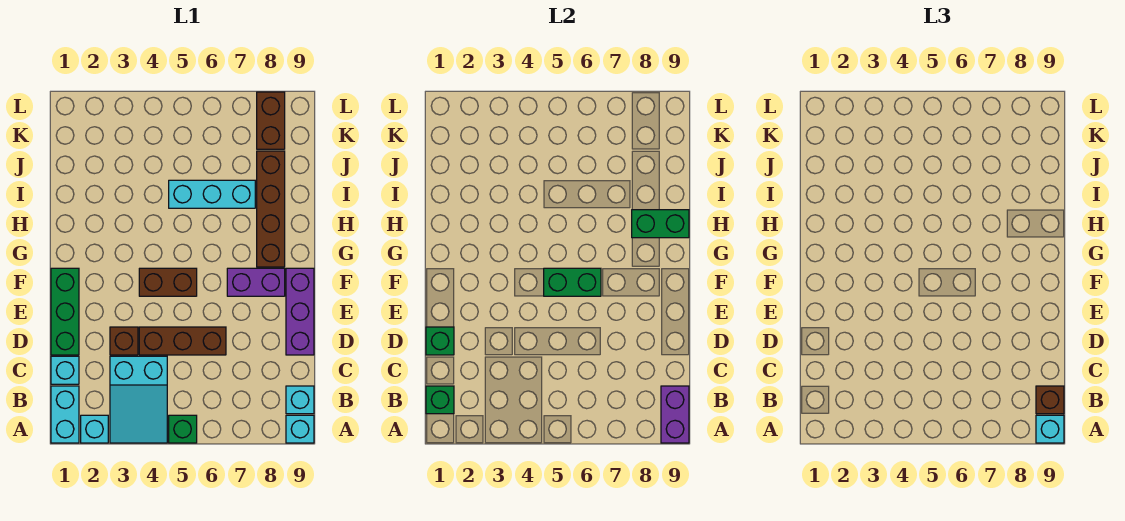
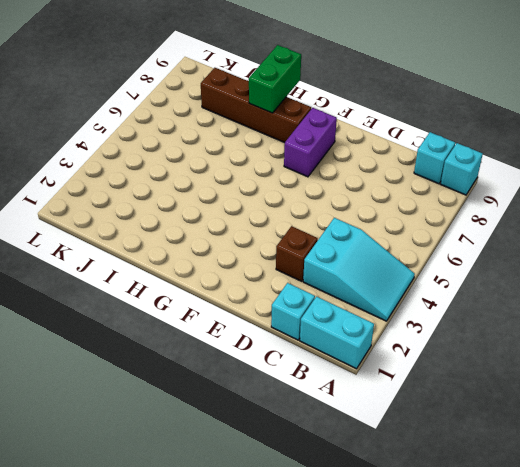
none -> cyan brick A2 level 1
none -> green brick A5 level 1
none -> green brick D1:F1 level 1

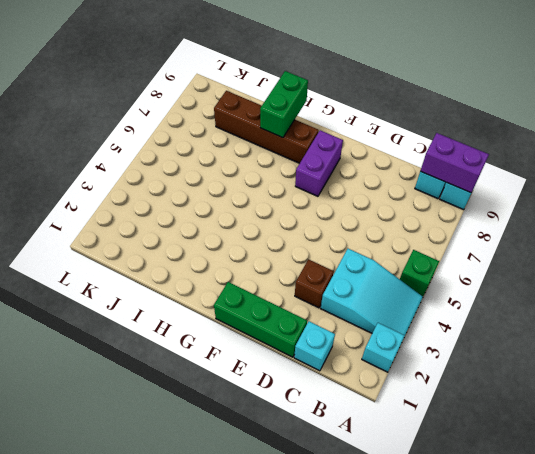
none -> cyan brick A1:B1 level 1
none -> brown brick D4:D6 level 1
none -> purple brick D9:F9 level 1

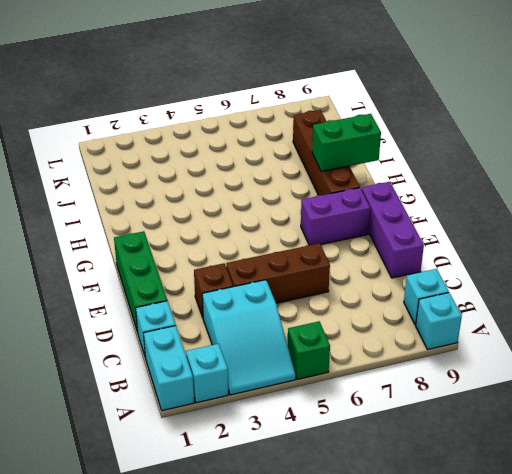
none -> brown brick F4:F5 level 1
none -> cyan brick I5:I7 level 1
none -> brown brick K8:L8 level 1

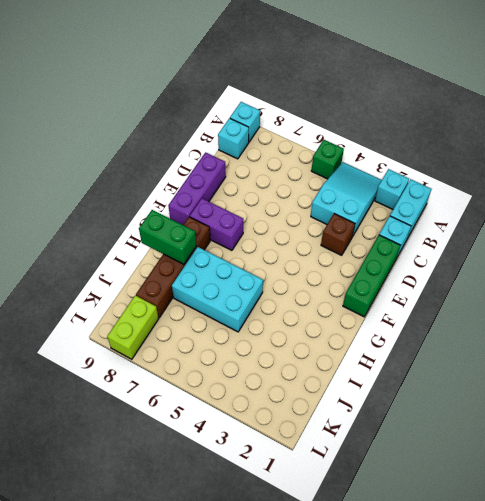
cyan brick H5:I7 level 1 -> cyan brick I5:I7 level 1
lime brick K8:L8 level 1 -> brown brick K8:L8 level 1
none -> brown brick D4:D6 level 1
none -> brown brick F4:F5 level 1
none -> purple brick A9:B9 level 2

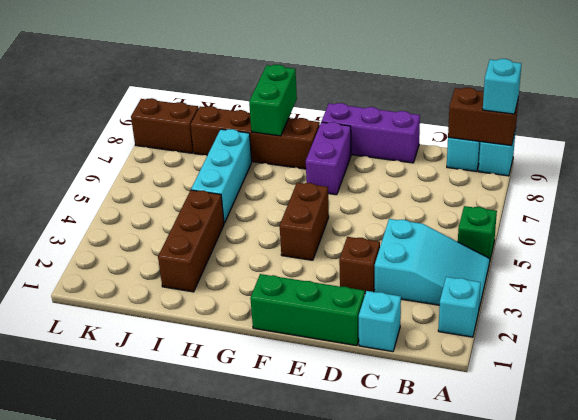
brown brick A9:B9 level 2 -> purple brick A9:B9 level 2
brown brick I2:I4 level 1 -> brown brick D4:D6 level 1
none -> cyan brick A1:B1 level 1
none -> green brick B1 level 2
none -> green brick D1 level 2

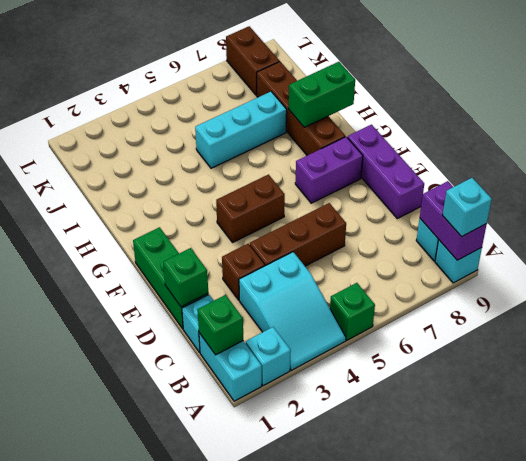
none -> green brick F5:F6 level 2
none -> brown brick B9 level 3

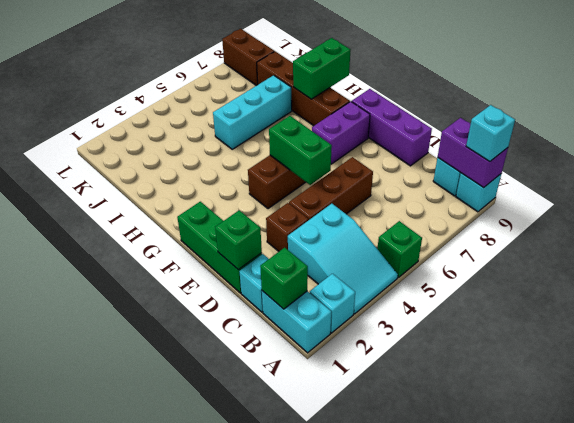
green brick E5:F5 level 2 -> green brick F5:F6 level 2
none -> brown brick B9 level 3

